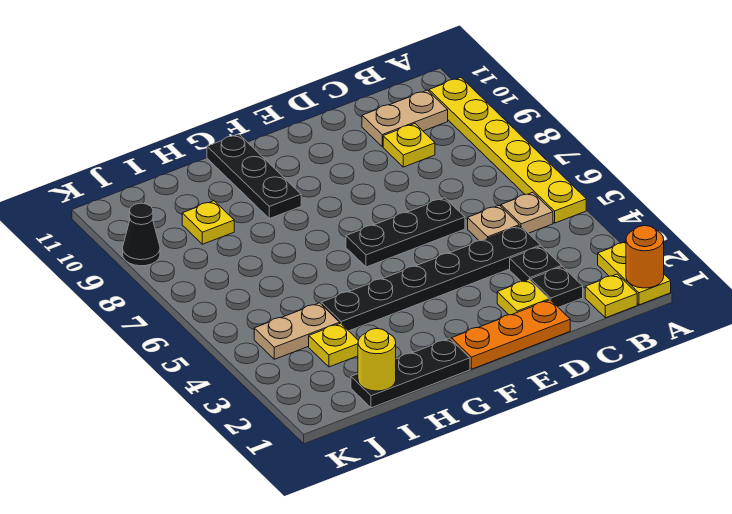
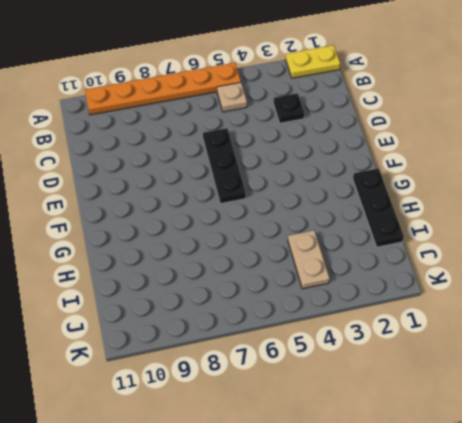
orange plate A5:A10 level 1 -> yellow plate A5:A10 level 1
none -> yellow plate B1 level 1
none -> tan plate B10:C10 level 1
none -> black plate C2 level 1

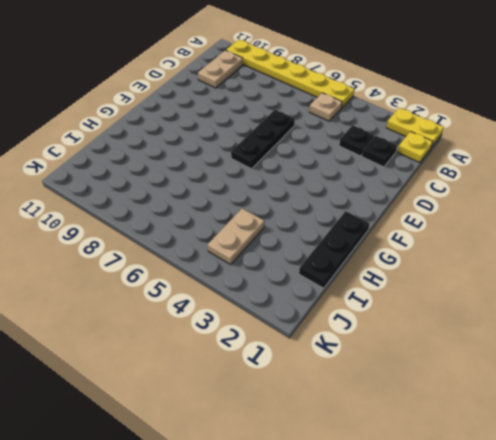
none -> black plate C4:H4 level 1
none -> tan plate C5 level 1
none -> yellow plate C9 level 1

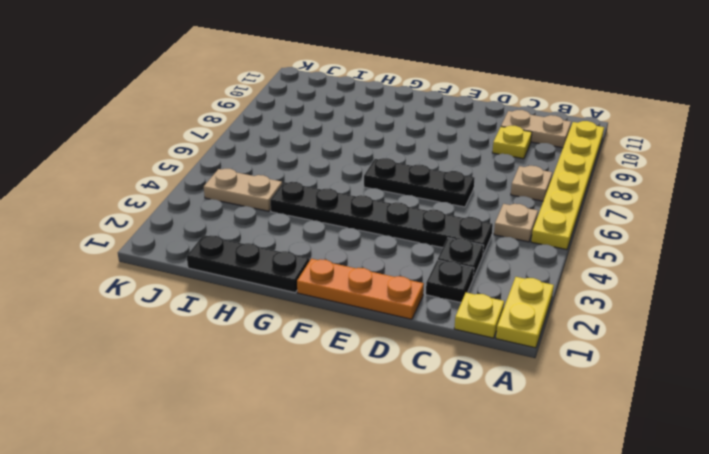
tan plate B7 level 1 -> tan plate C5 level 1
none -> yellow plate D2 level 1
none -> black plate G9:G11 level 1
none -> yellow plate I3 level 1

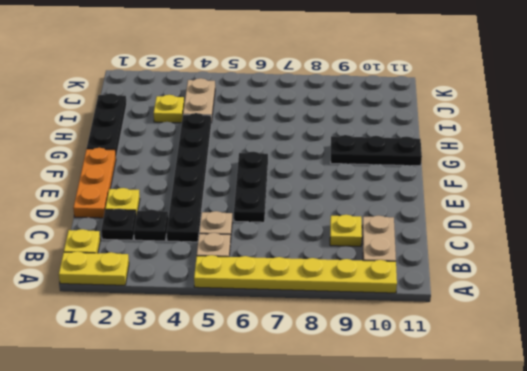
none -> yellow plate I9 level 1
none -> black cone K9 level 1
none -> orange round brick A1 level 2

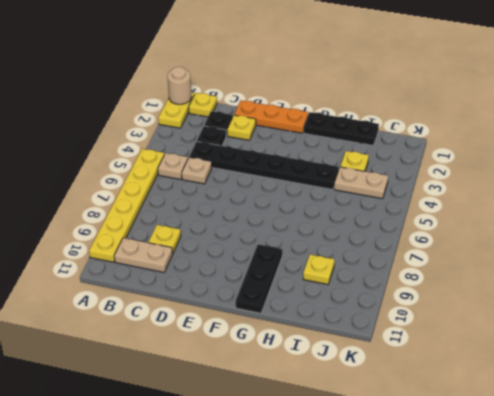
tan round brick A1 level 2 -> orange round brick A1 level 2
none -> black plate D6:F6 level 1
none -> black cone K9 level 1
none -> yellow round brick I1 level 2

